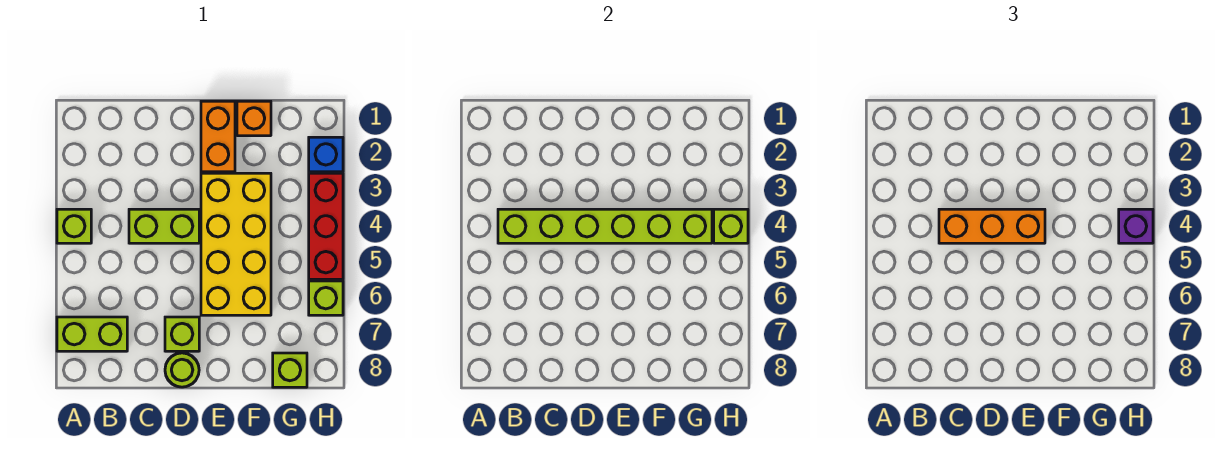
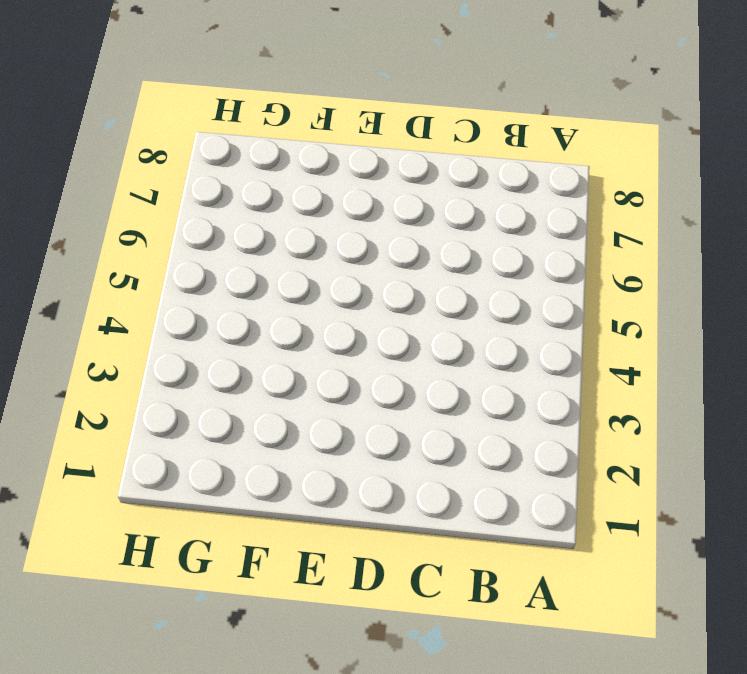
none -> lime brick A4 level 1
none -> lime brick A7:B7 level 1
none -> lime brick C4:D4 level 1

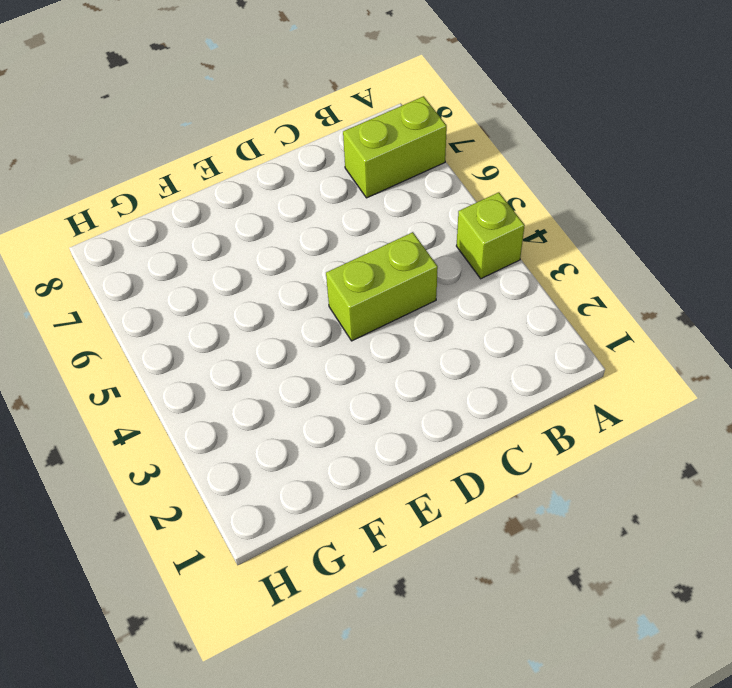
none -> lime brick D7 level 1
none -> lime round brick D8 level 1
none -> orange brick E1:E2 level 1

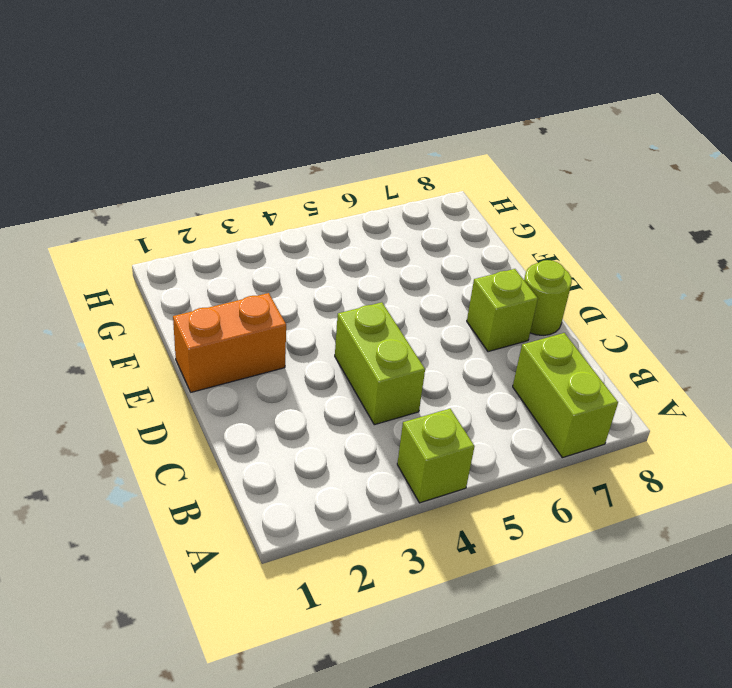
none -> yellow brick E3:F6 level 1
none -> orange brick F1 level 1
none -> lime brick G8 level 1

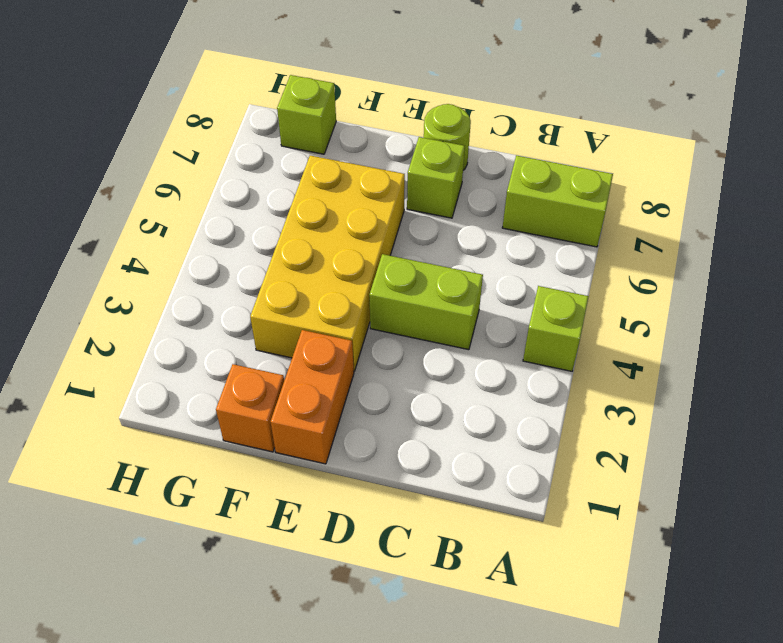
none -> blue brick H2 level 1
none -> red brick H3:H5 level 1
none -> lime brick H6 level 1

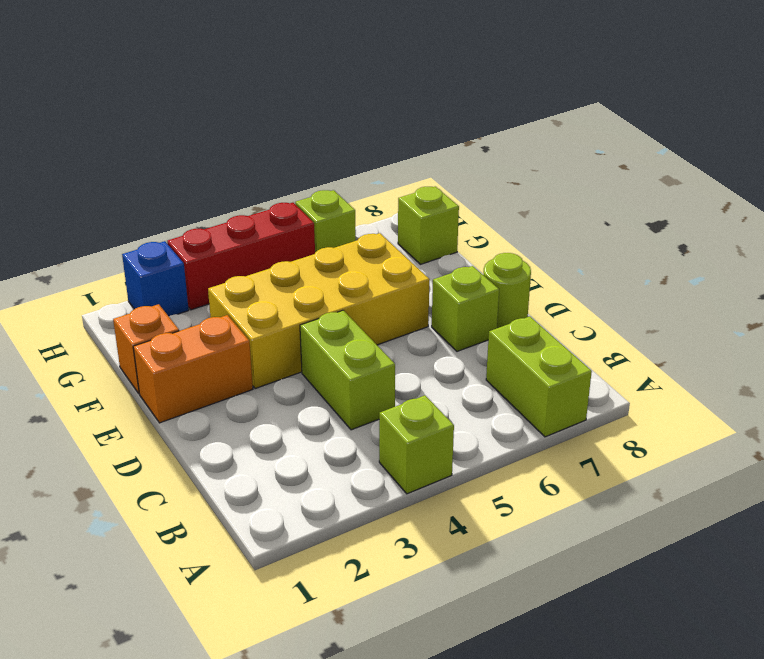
none -> lime brick B4:G4 level 2
none -> lime brick H4 level 2
none -> orange brick C4:E4 level 3

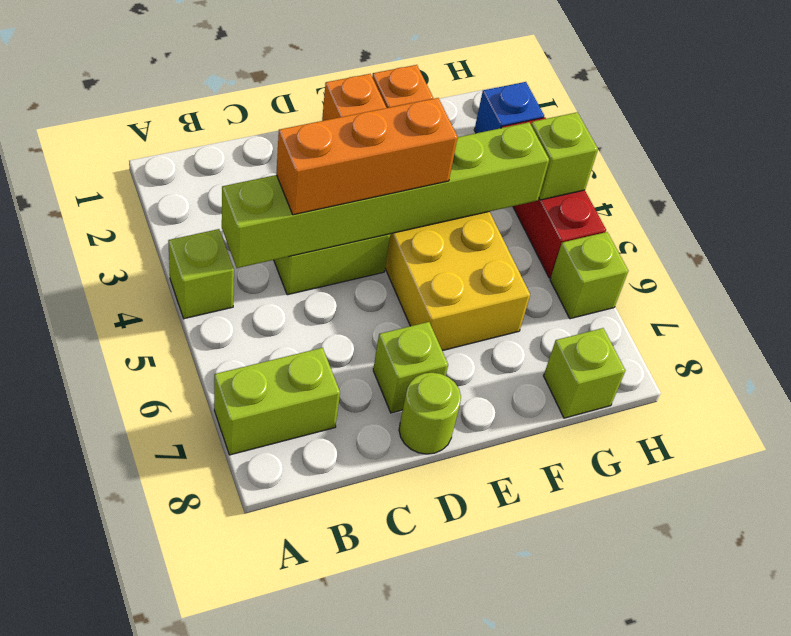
none -> purple brick H4 level 3

